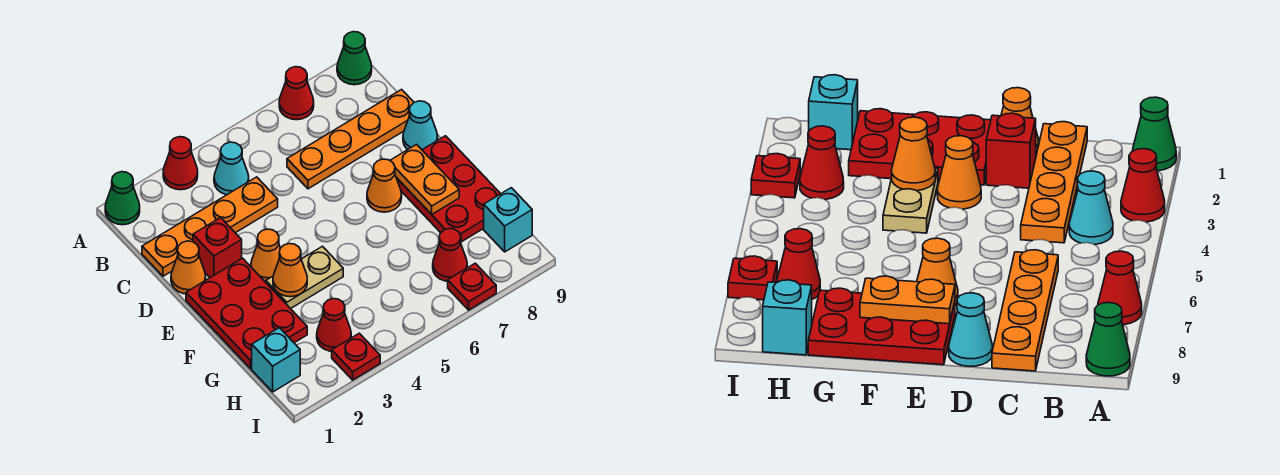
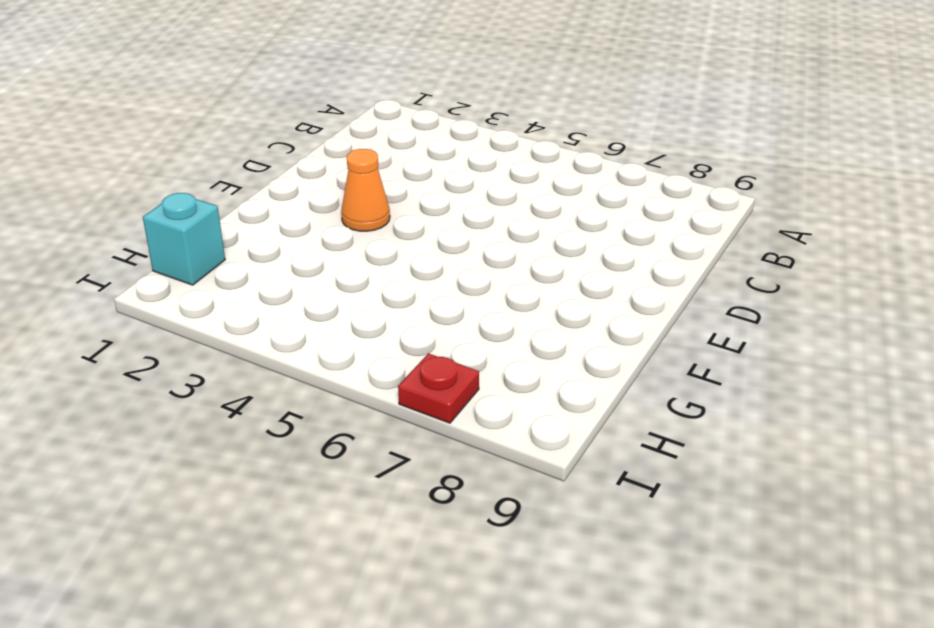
none -> green cone A1 level 1
none -> red cone A3 level 1
none -> red cone A7 level 1

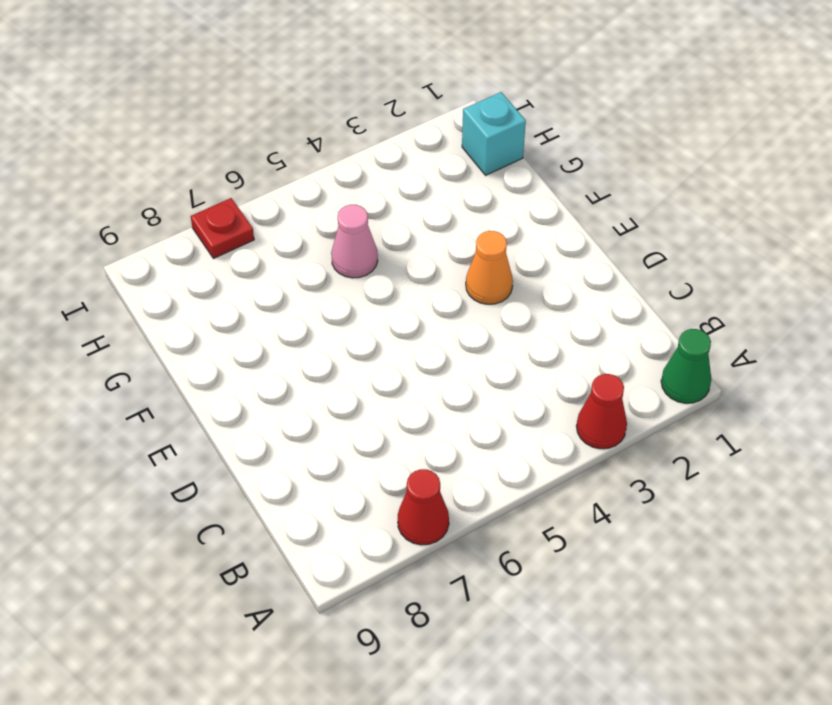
pink cone G5 level 1 -> none
none -> green cone A9 level 1
none -> cyan cone B4 level 1
none -> orange plate C1:C4 level 1

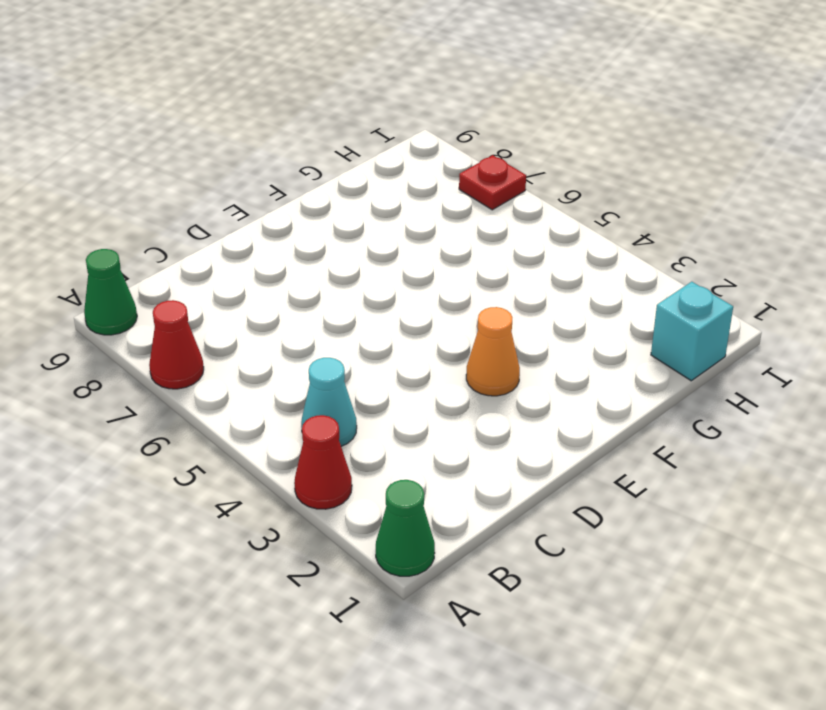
none -> orange plate C1:C4 level 1
none -> orange plate C6:C9 level 1
none -> orange cone D1 level 1

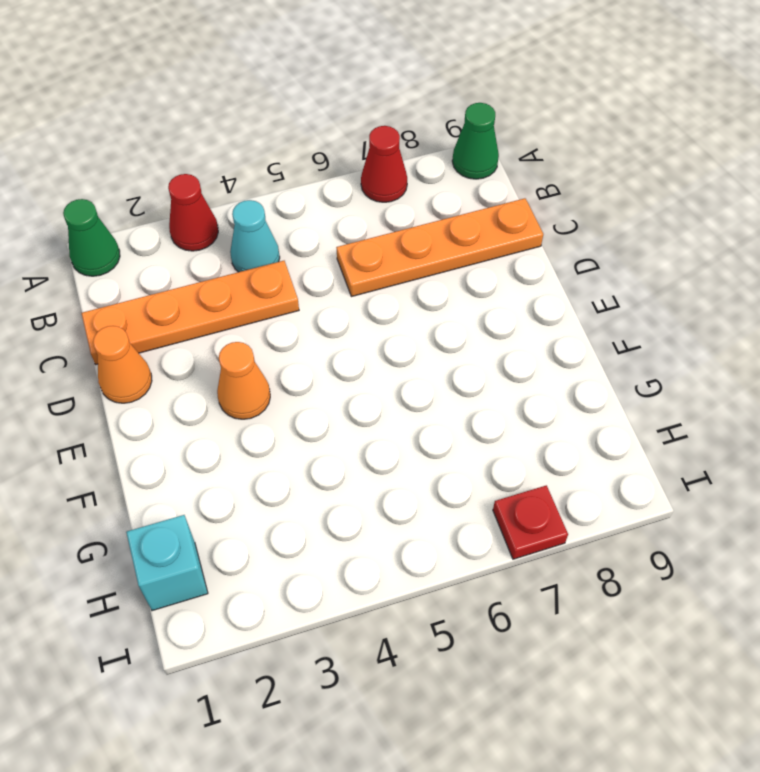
none -> red brick D2 level 1
none -> cyan cone D9 level 1
none -> red plate E1:G2 level 1

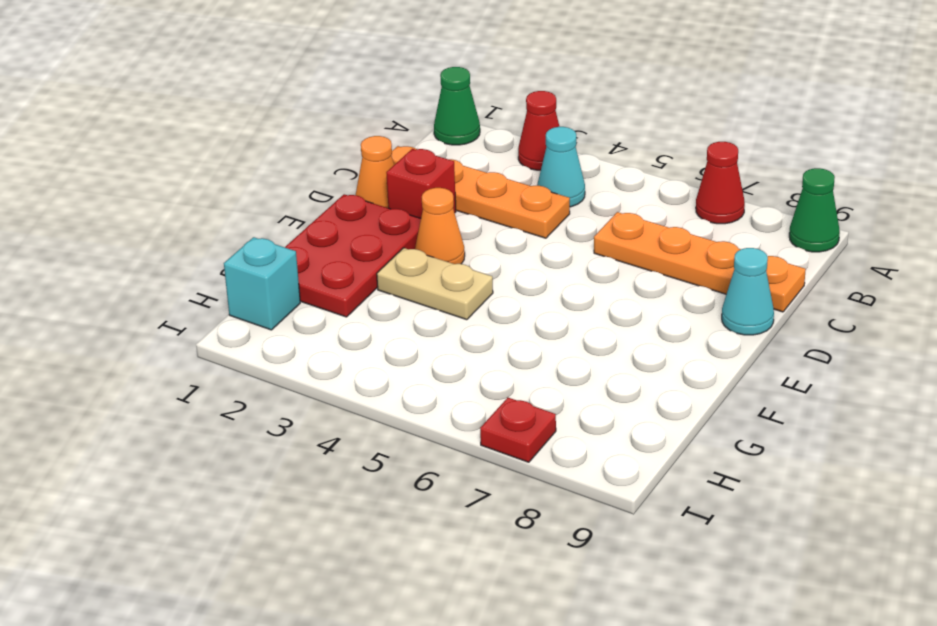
none -> orange cone E7 level 1
none -> red plate E8:G9 level 1
none -> red cone H3 level 1

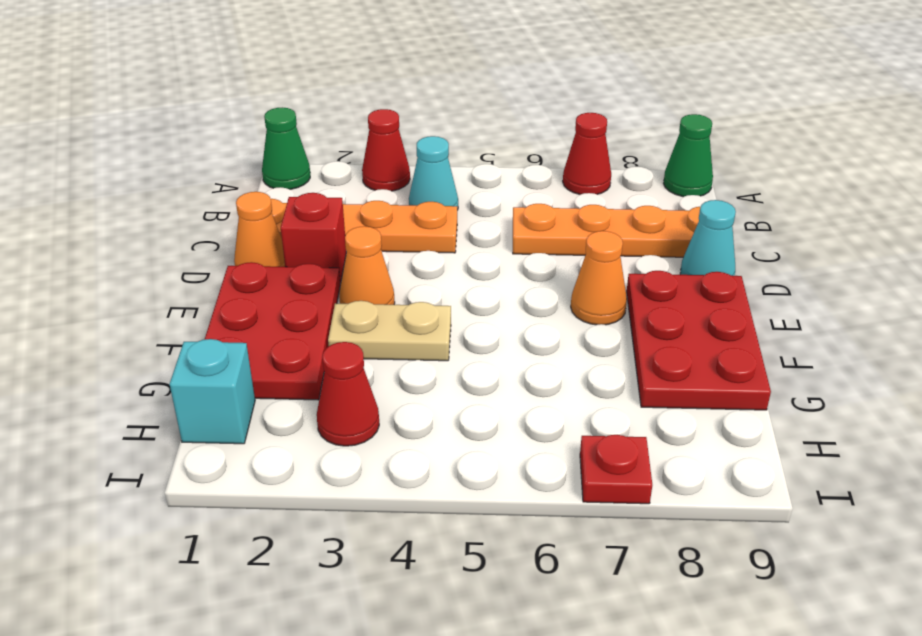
none -> red cone H7 level 1
none -> cyan brick H9 level 1
none -> red plate I3 level 1

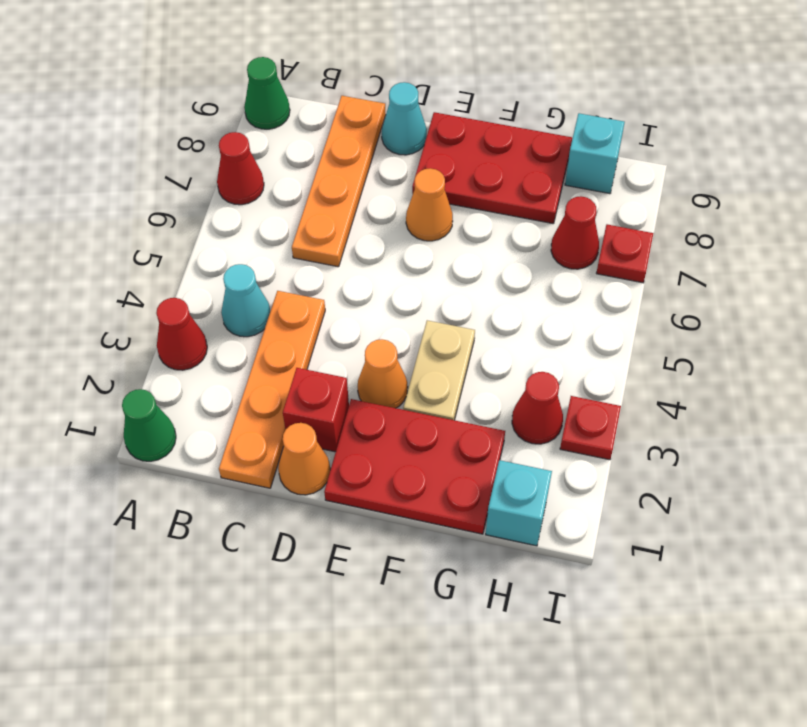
none -> orange plate E8:F8 level 2
none -> orange cone F3 level 2

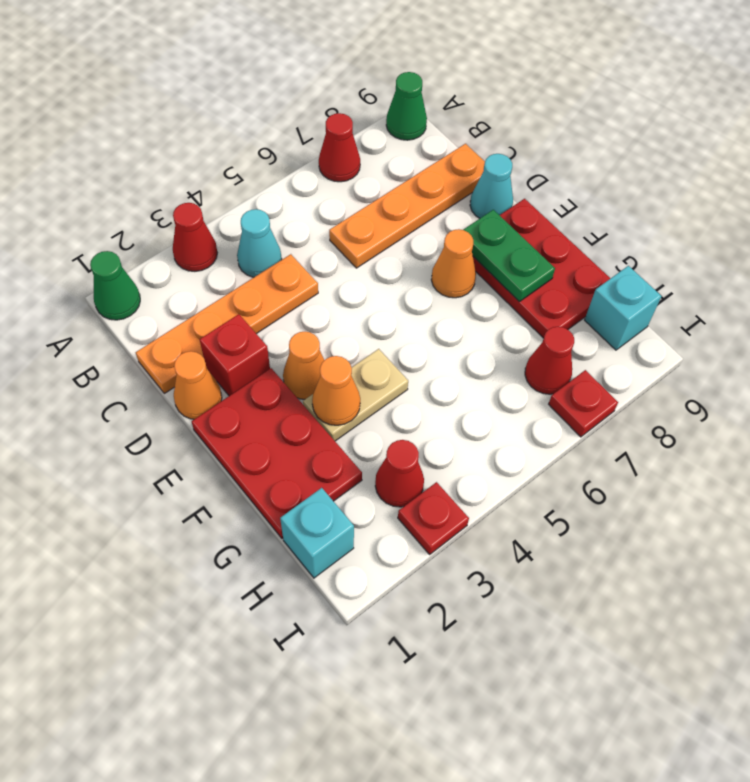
green plate E8:F8 level 2 -> orange plate E8:F8 level 2

